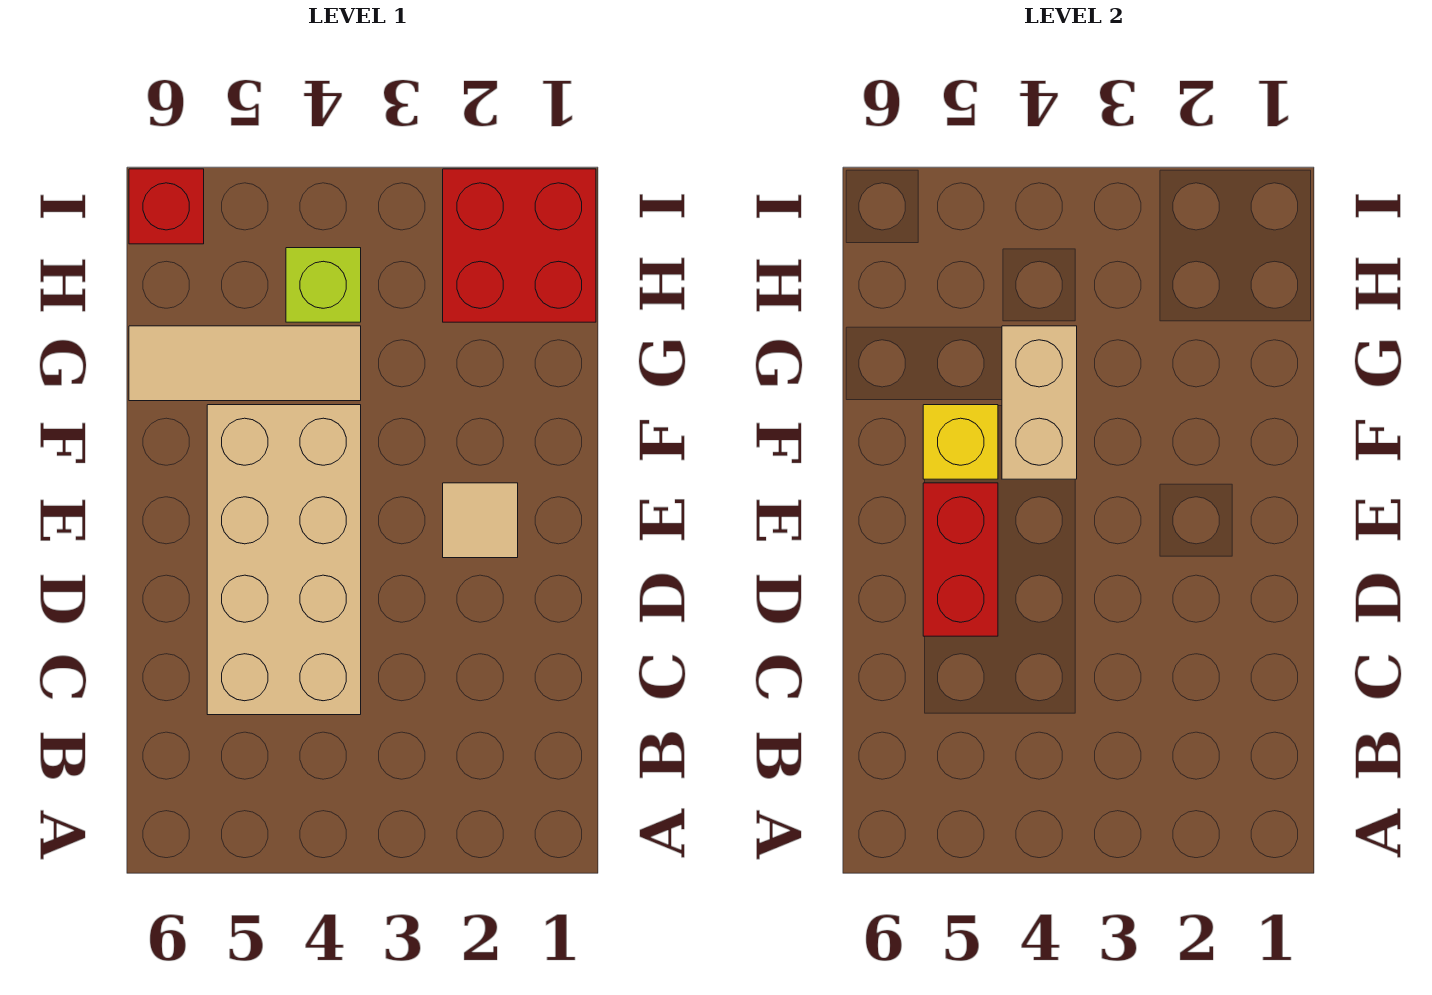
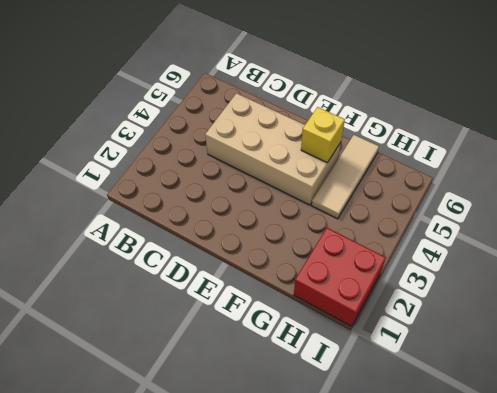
none -> tan tile E2 level 1
none -> lime brick H4 level 1

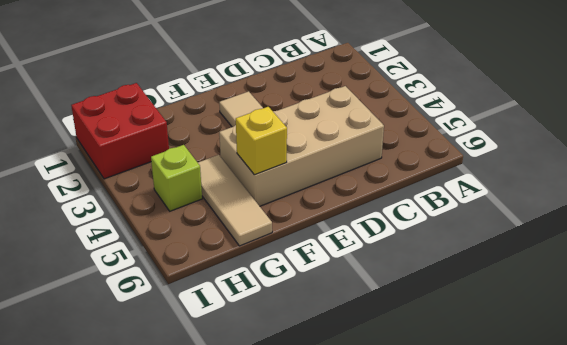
none -> red brick I6 level 1
none -> red brick D5:E5 level 2

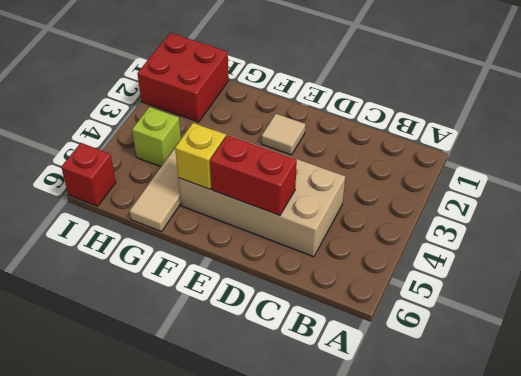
none -> tan brick F4:G4 level 2

